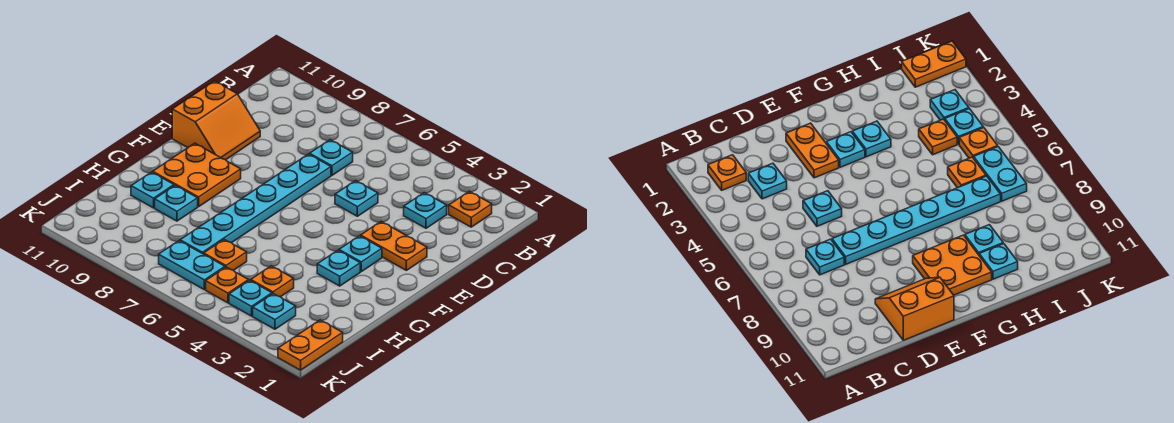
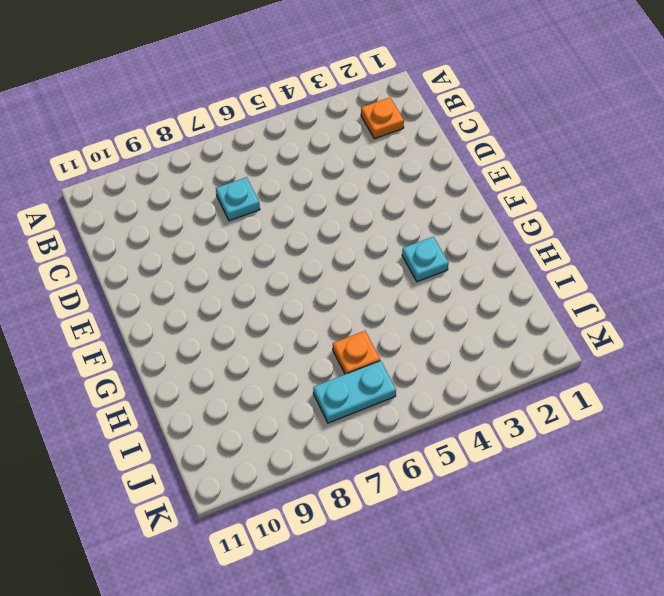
none -> cyan plate C3 level 1
none -> cyan plate D5 level 1
none -> cyan plate D7:I7 level 1

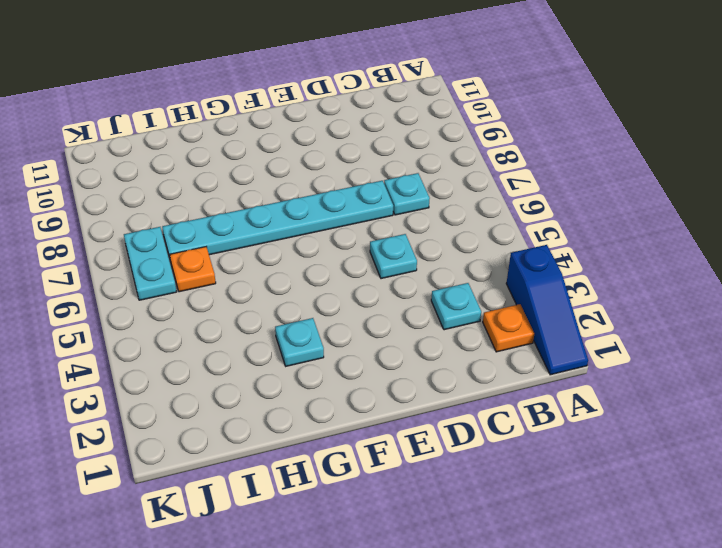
blue slope A1:A3 level 1 top 3 -> none
none -> orange slope D10:E11 level 1 top 11
none -> orange plate E2:E3 level 1
none -> cyan plate F3 level 1

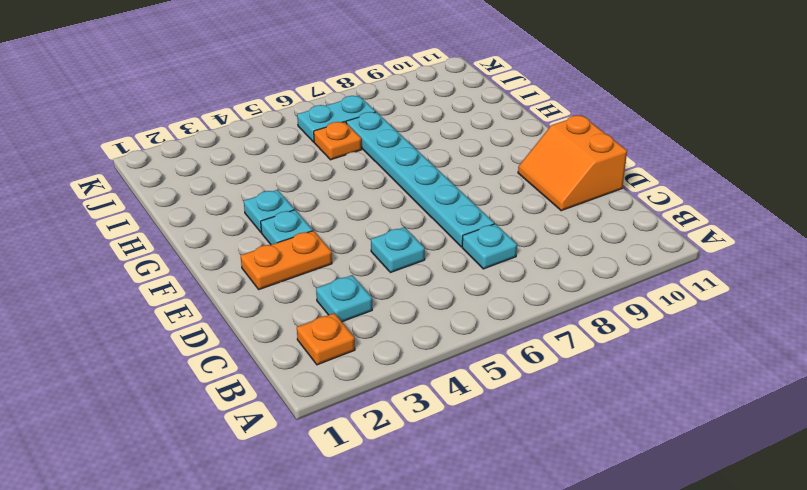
none -> orange plate F9:G10 level 1
none -> cyan plate H9 level 1
none -> cyan plate H10 level 1

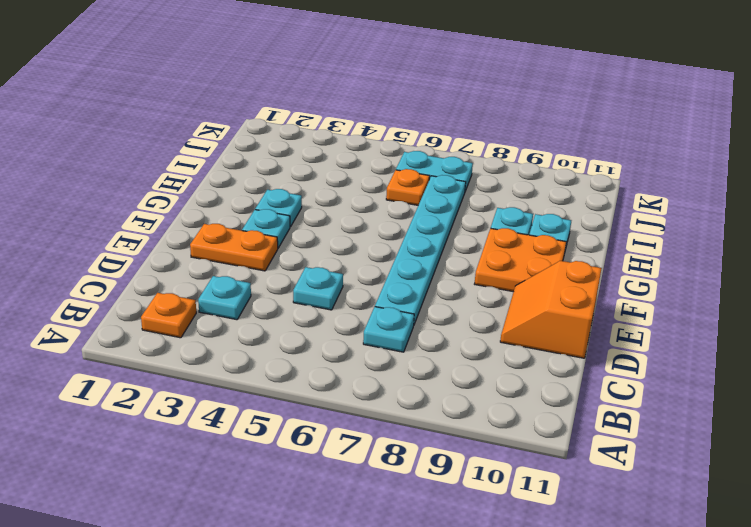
none -> orange plate I4 level 1
none -> orange plate J1:K1 level 1
none -> cyan plate J3 level 1

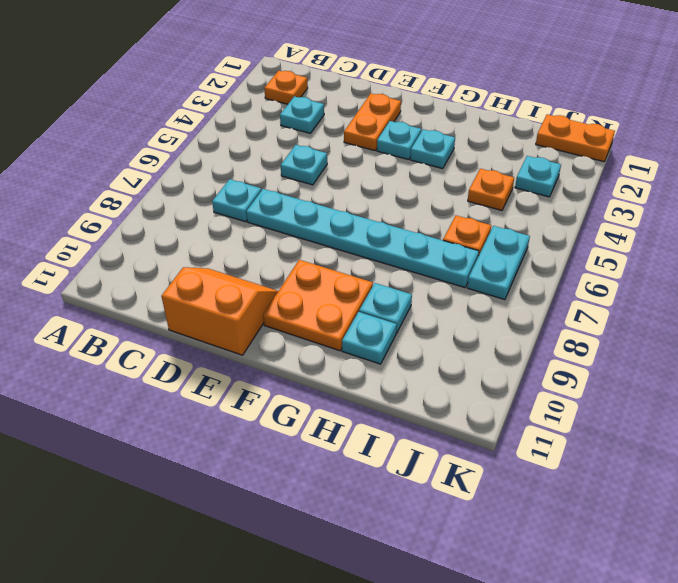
none -> cyan plate J4 level 1
none -> orange plate J5 level 1

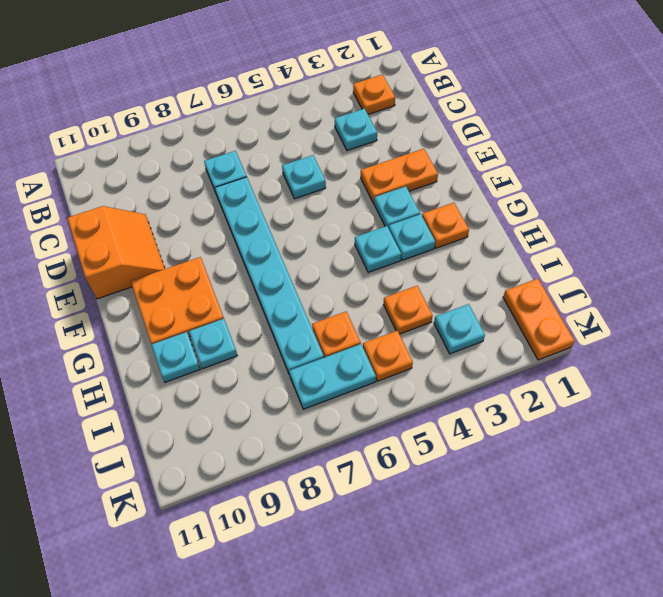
orange plate G2 level 1 -> none
cyan plate G4 level 1 -> cyan plate J4 level 1

